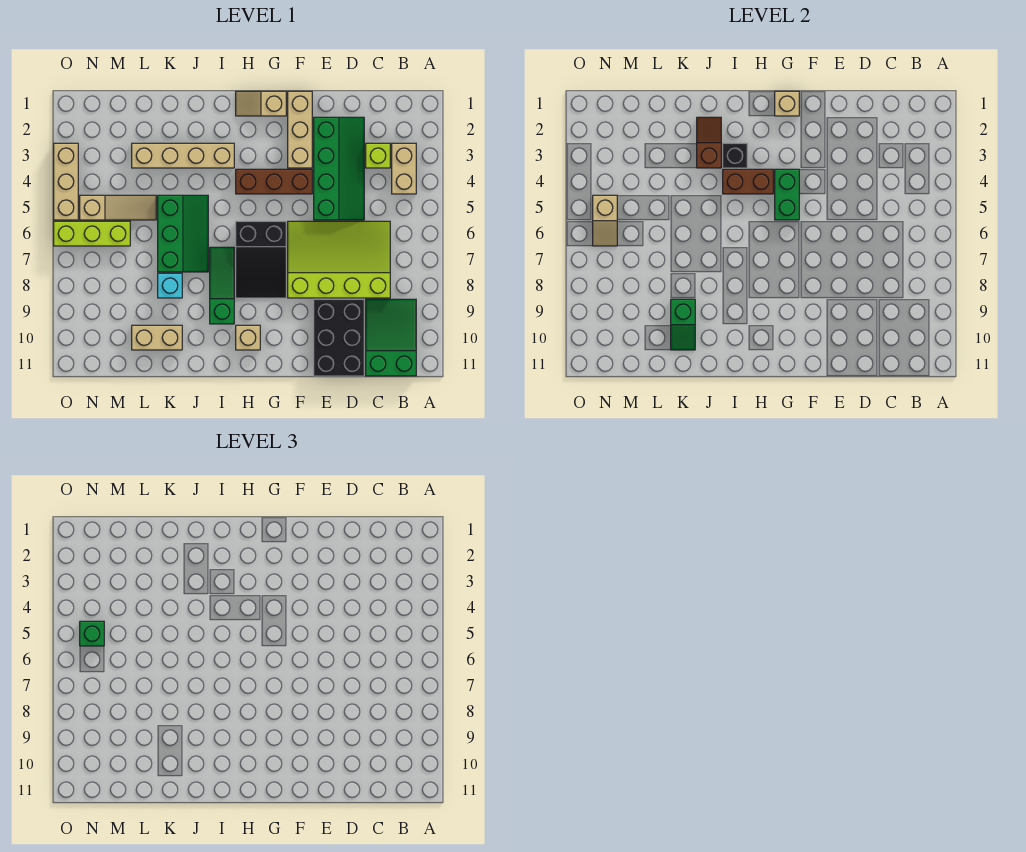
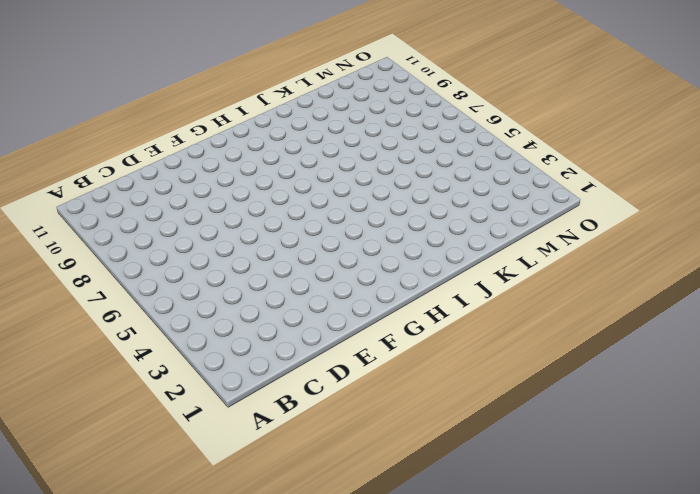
none -> tan brick B3:B4 level 1
none -> green slope B9:C11 level 1 top 11
none -> lime brick C3 level 1

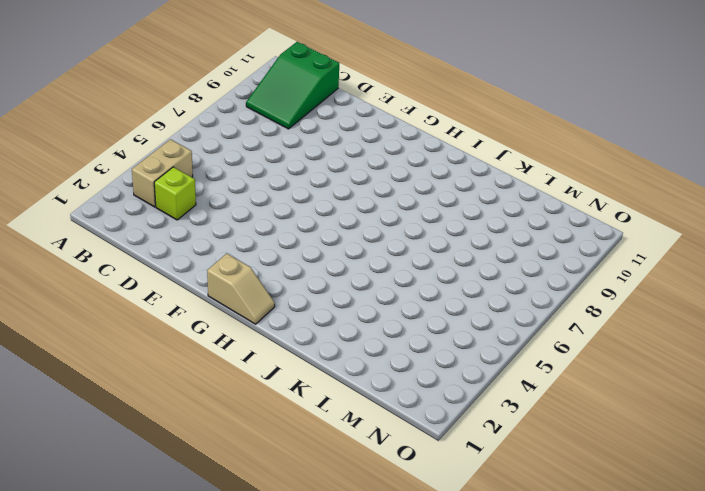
none -> lime slope C6:F8 level 1 top 8
none -> green slope D2:E5 level 1 top E
none -> black brick D9:E11 level 1

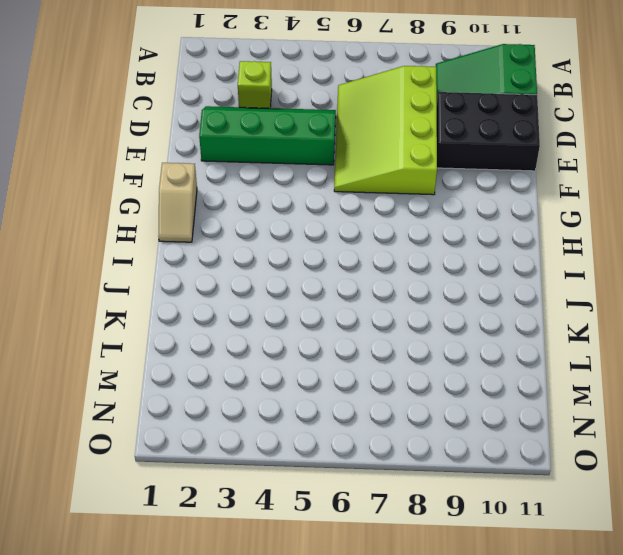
none -> tan brick B3:B4 level 1
none -> tan brick F1:F3 level 1
none -> brown brick F4:H4 level 1

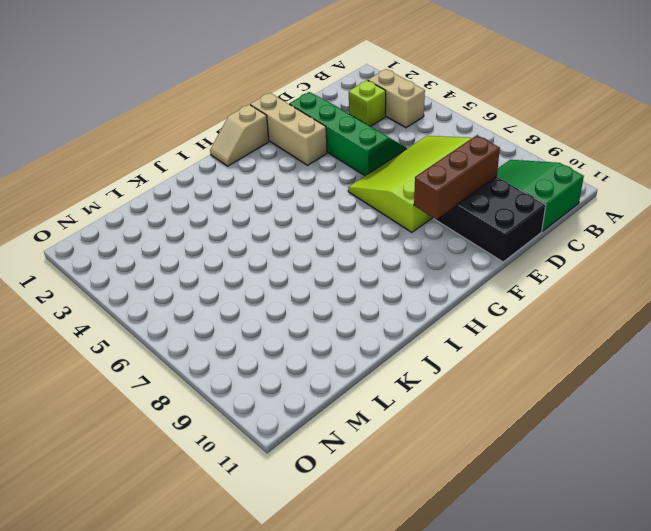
brown brick D9:F9 level 2 -> brown brick F4:H4 level 1
none -> black slope G6:H8 level 1 top 6
none -> tan brick H10 level 1
none -> tan brick I3:L3 level 1

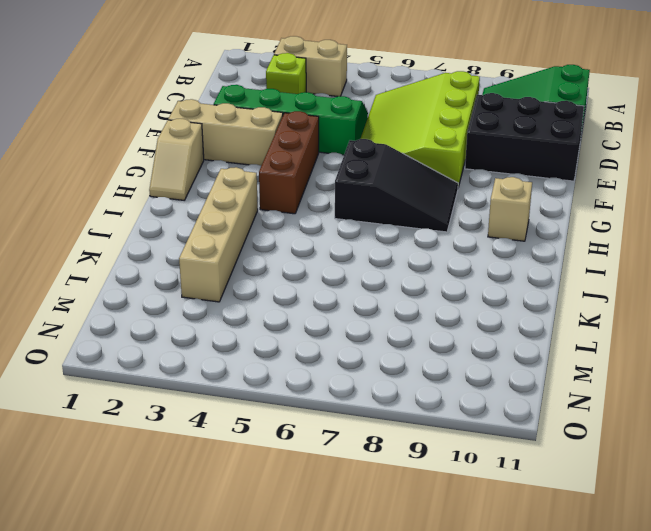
none -> green slope I7:I9 level 1 top 9
none -> green slope J5:K7 level 1 top K
none -> cyan brick K8 level 1

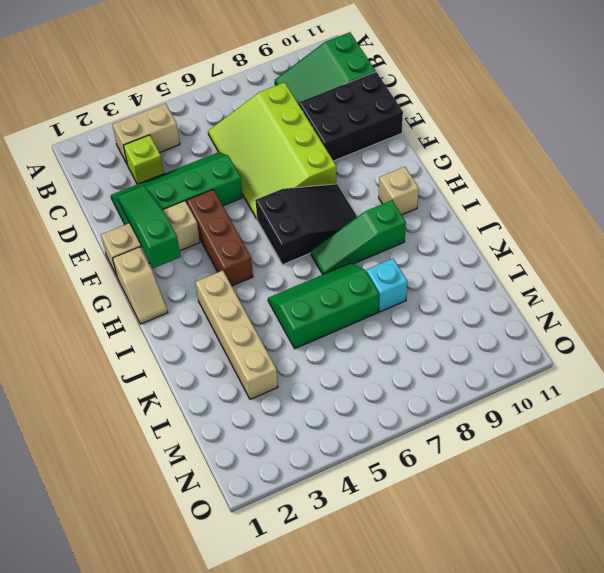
green slope E2:G2 level 2 top G -> none
none -> tan brick K10:L10 level 1
none -> tan slope L5:N5 level 1 top N
none -> lime brick M6:O6 level 1

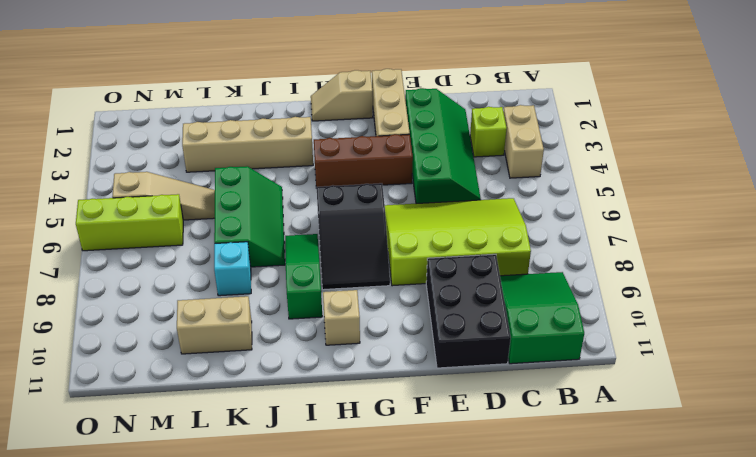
none -> tan brick O3:O5 level 1
none -> tan brick G1 level 2
none -> green brick G4:G5 level 2

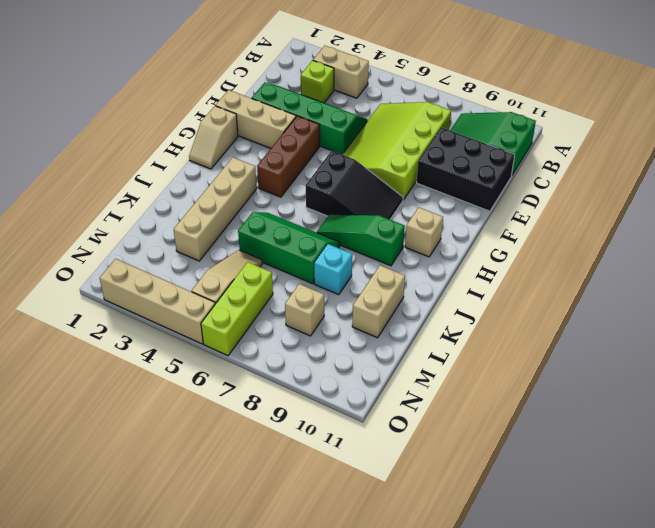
tan brick M8 level 1 -> tan brick G1 level 2
tan brick O2:O5 level 1 -> tan brick O3:O5 level 1
none -> green brick G4:G5 level 2
none -> brown brick H4:I4 level 2
none -> black brick I3 level 2

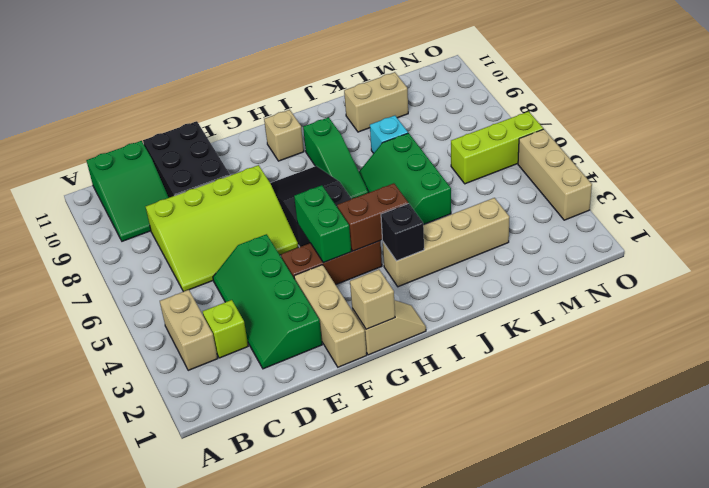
none -> tan slope L5:N5 level 1 top N
none -> brown slope J2:J3 level 2 top 3
none -> green slope K9:K10 level 2 top 9

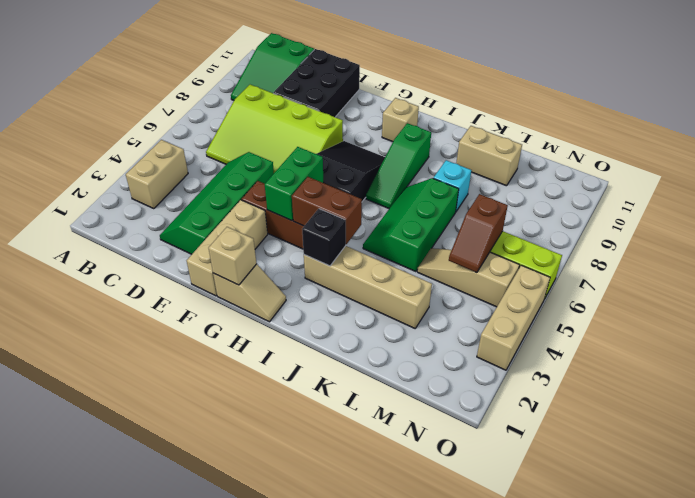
brown slope M5:M6 level 2 top 6 -> brown slope J2:J3 level 2 top 3
none -> lime brick C3 level 1
none -> green slope K9:K10 level 2 top 9
none -> tan slope N5:N6 level 2 top 5

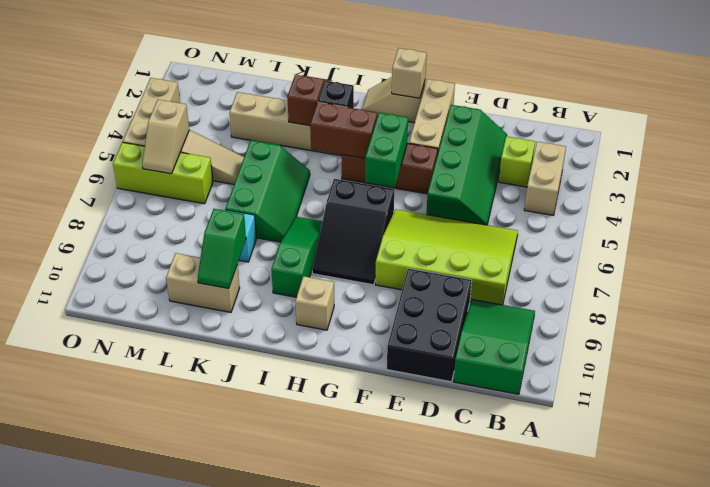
none -> green brick N5 level 3

